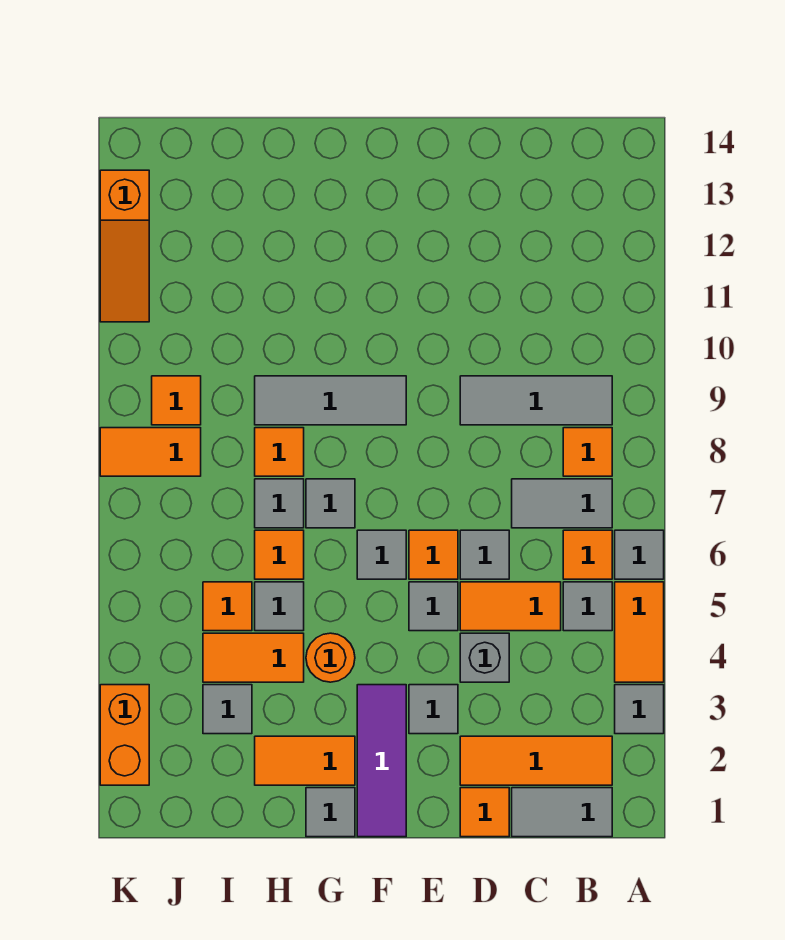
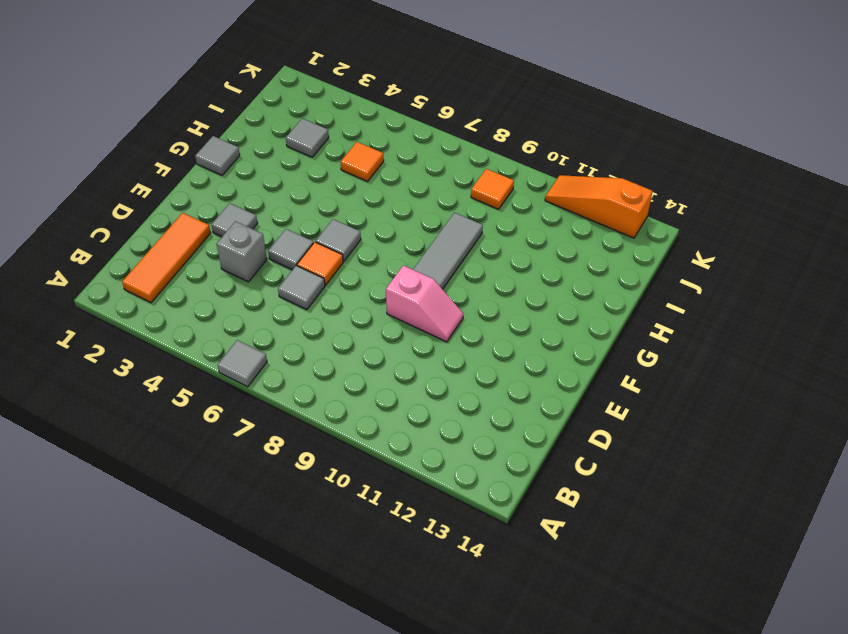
pink slope E9:E10 level 1 top 9 -> none
none -> grey tile A3 level 1
none -> orange tile A4:A5 level 1
none -> grey tile B1:C1 level 1
none -> grey tile B5 level 1

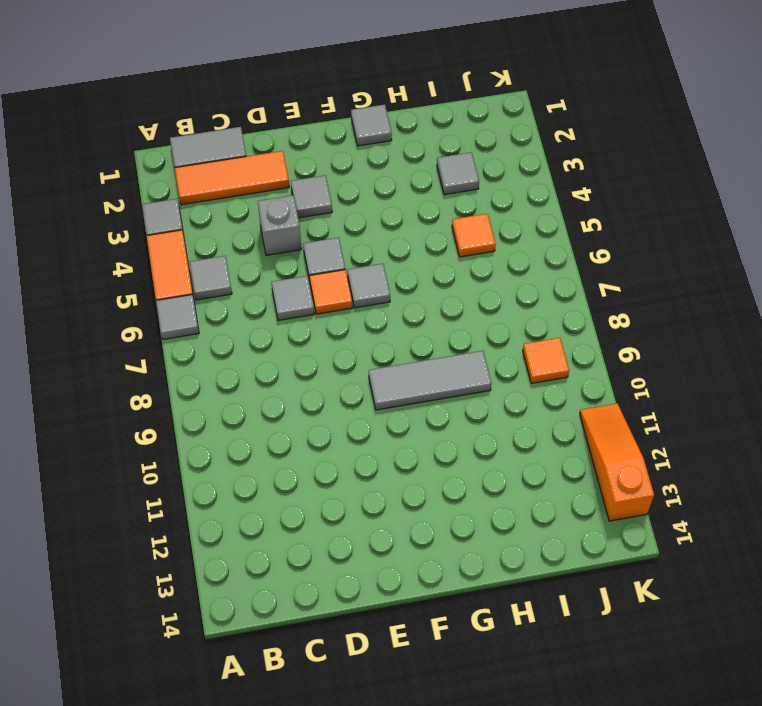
none -> orange tile B6 level 1
none -> grey tile B7:C7 level 1
none -> orange tile B8 level 1
none -> grey tile B9:D9 level 1

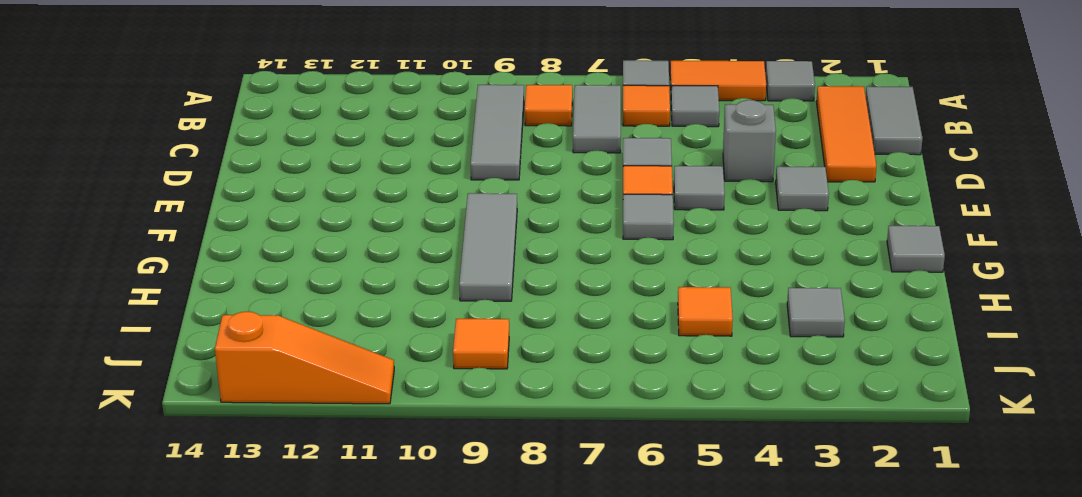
none -> orange tile C5:D5 level 1
none -> orange tile D1 level 1
none -> purple tile F1:F3 level 1
none -> orange tile G2:H2 level 1

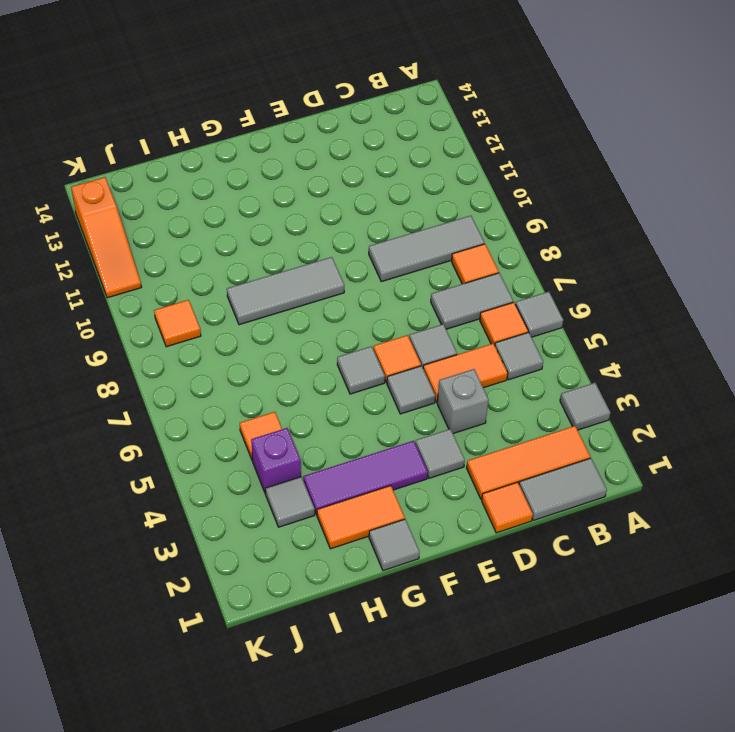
purple tile F3:H3 level 1 -> purple tile F1:F3 level 1
purple brick I4 level 1 -> orange tile H4:I4 level 1
none -> orange tile A4:A5 level 1
none -> orange round brick G4 level 1
none -> grey tile G7 level 1
none -> grey tile H5 level 1

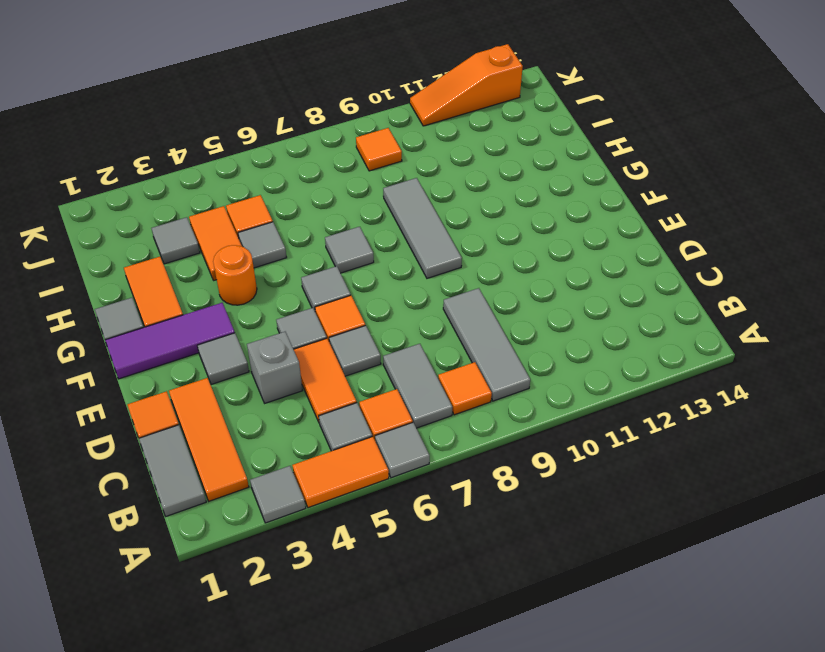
none -> orange tile H6 level 1
none -> grey tile H7 level 1
none -> orange tile H8 level 1
none -> orange tile J8:K8 level 1

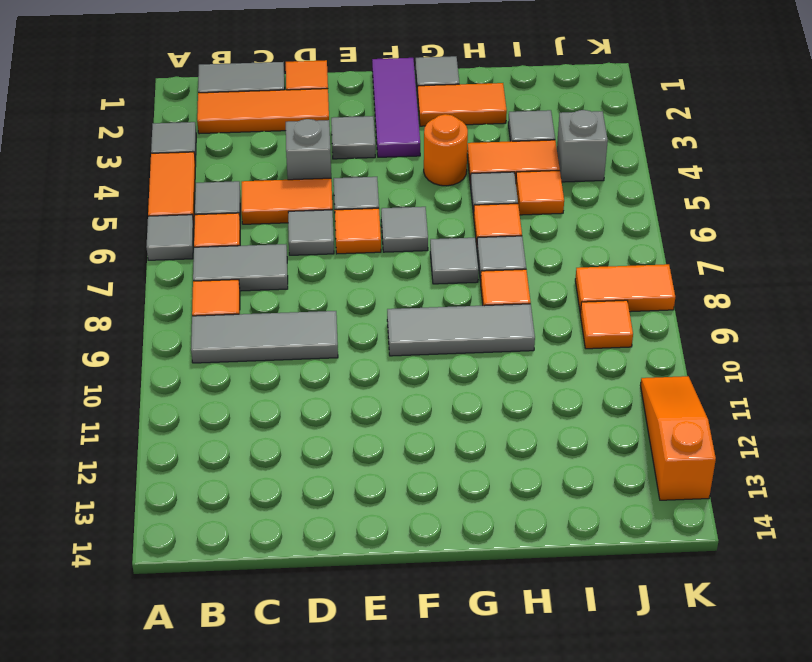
grey brick J4 level 1 -> none
none -> orange brick K2:K3 level 1

